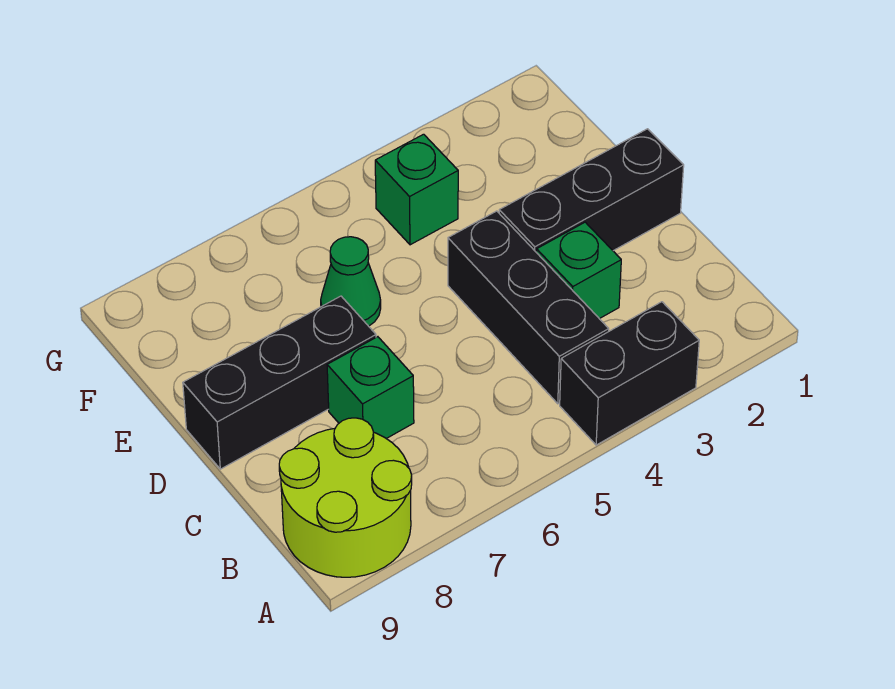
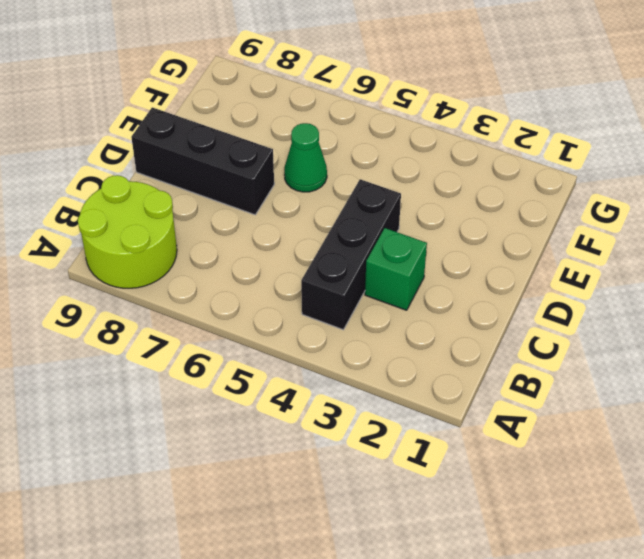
none -> black brick A3:A4 level 1
none -> green brick C7 level 1

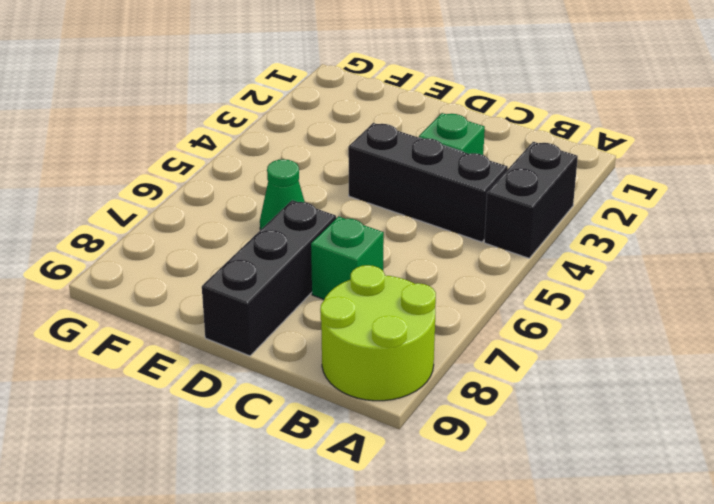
none -> black brick D1:D3 level 1
none -> green brick F4 level 1

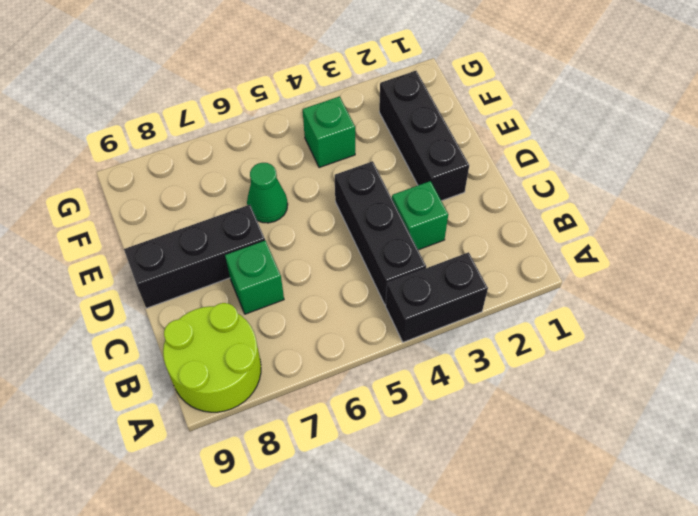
black brick D2:F2 level 1 -> black brick D1:D3 level 1

